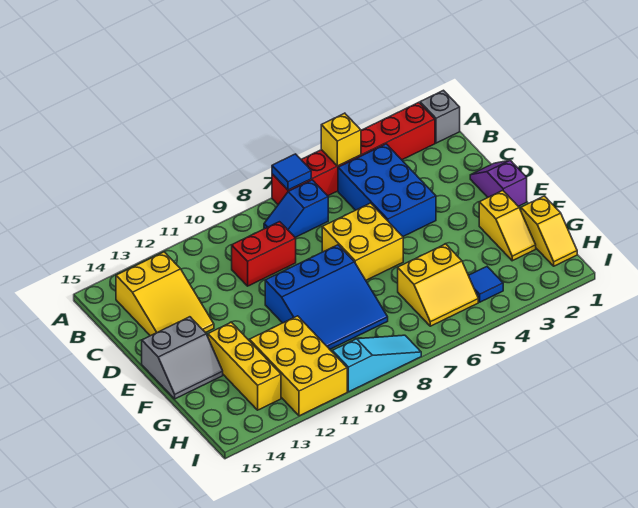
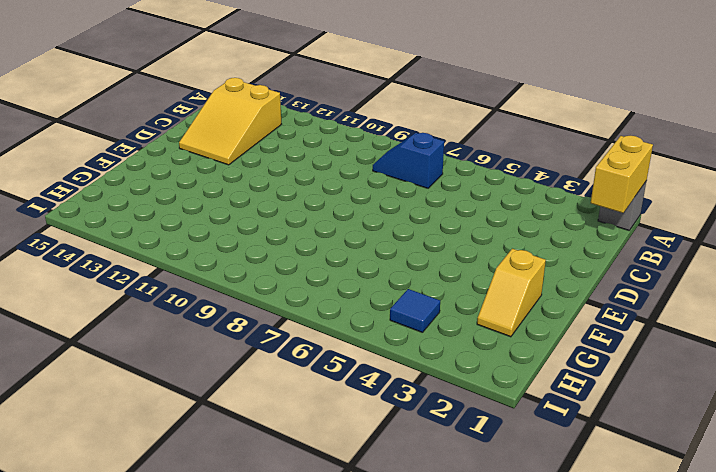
yellow brick A1:B1 level 2 -> none
none -> red brick A2:A7 level 1
none -> blue brick B4:D5 level 1
none -> red brick C9:C10 level 1

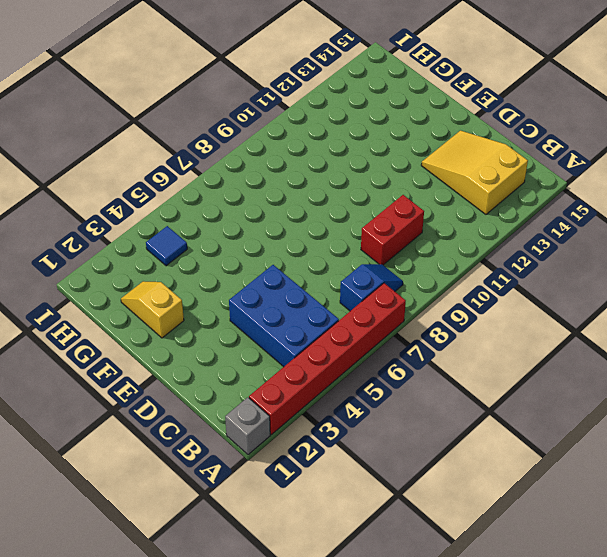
none -> purple slope D1:E1 level 1 top E
none -> yellow brick D6:E7 level 1
none -> blue slope E8:G10 level 1 top E

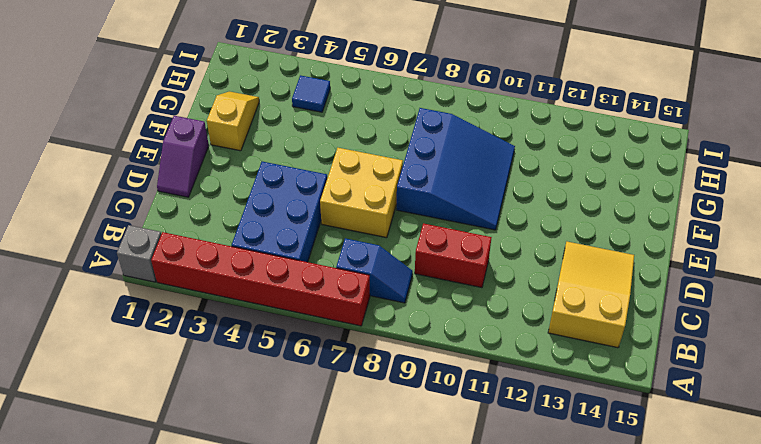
blue slope E8:G10 level 1 top 8 -> blue slope E8:G10 level 1 top E
none -> grey slope E14:F15 level 1 top E
none -> yellow brick F13:H13 level 1
none -> yellow slope G1:H1 level 1 top G

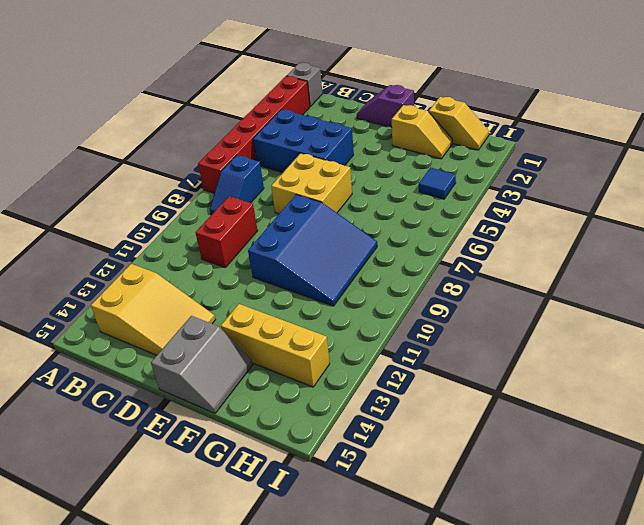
none -> yellow slope G5:H6 level 1 top G
none -> yellow brick G11:I12 level 1
none -> cyan slope I8:I10 level 1 top 10

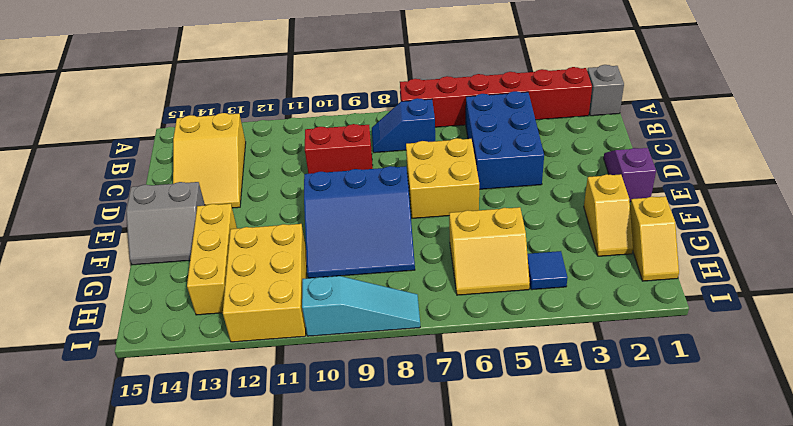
none -> yellow brick A5 level 2
none -> blue tile A7 level 2

